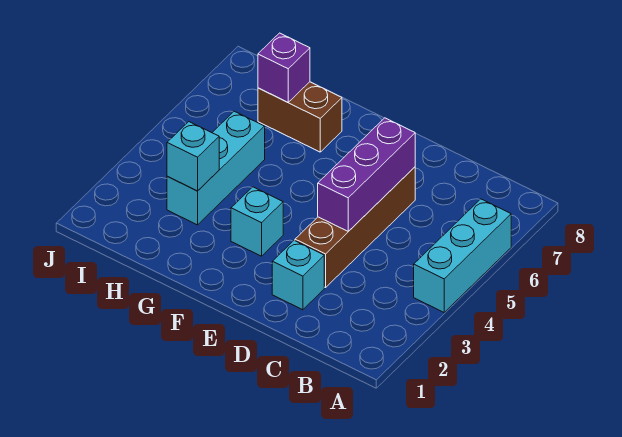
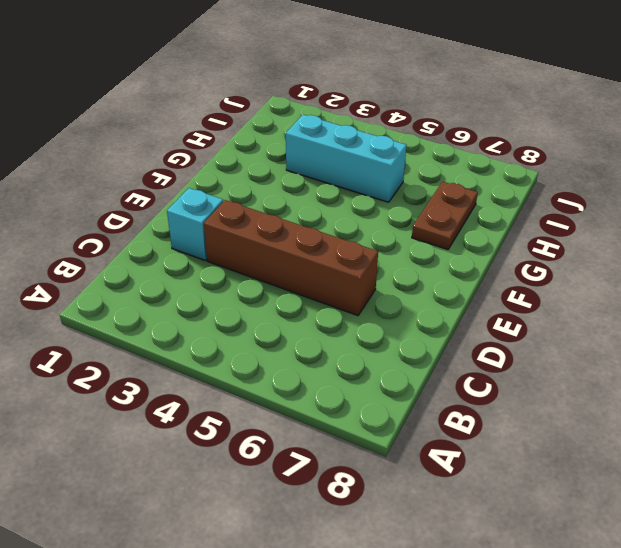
brown plate G7:H7 level 1 -> brown brick G7:H7 level 1
none -> cyan brick A4:A6 level 1
none -> cyan brick F3 level 1

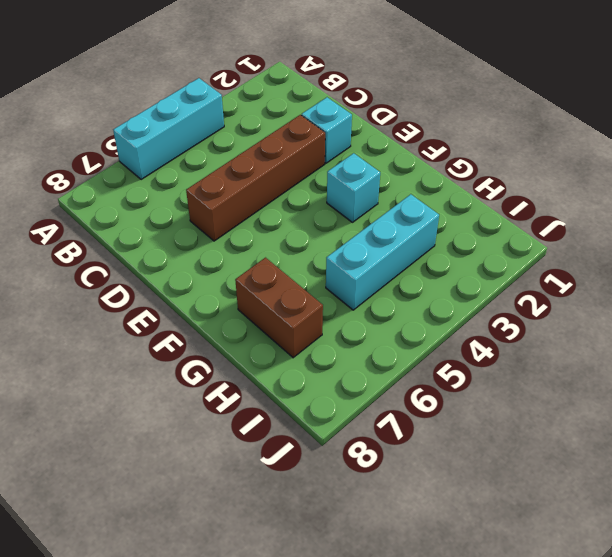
none -> purple brick D4:D6 level 2
none -> cyan brick H3 level 2

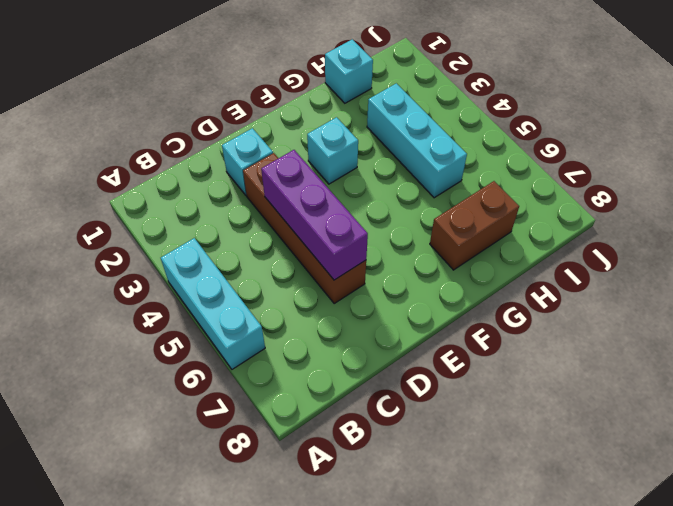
cyan brick H1 level 1 -> cyan brick H3 level 2
none -> purple brick H7 level 2

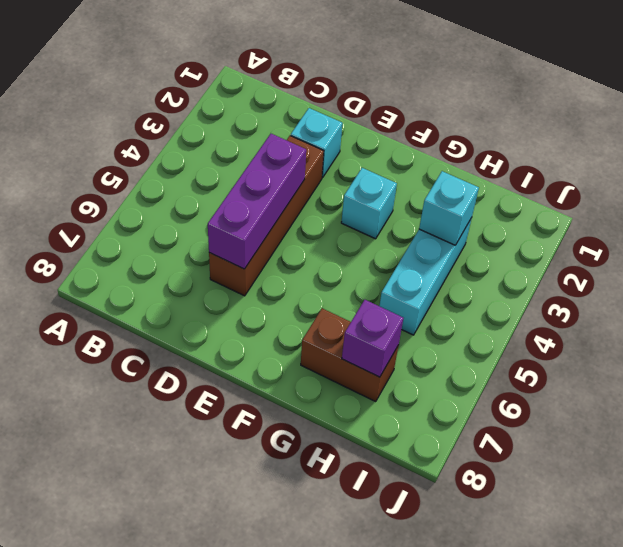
none -> cyan brick A4:A6 level 1

